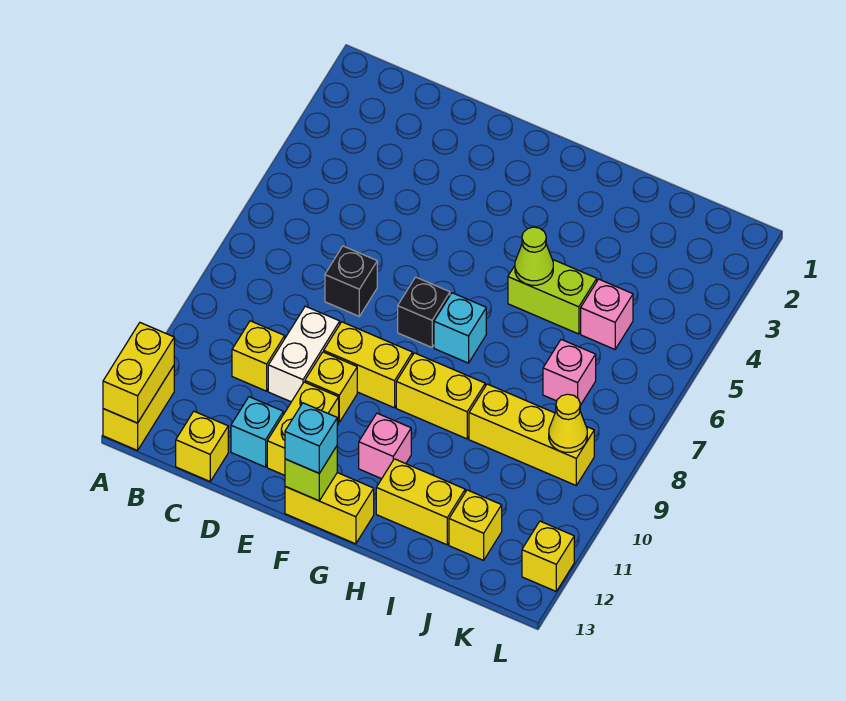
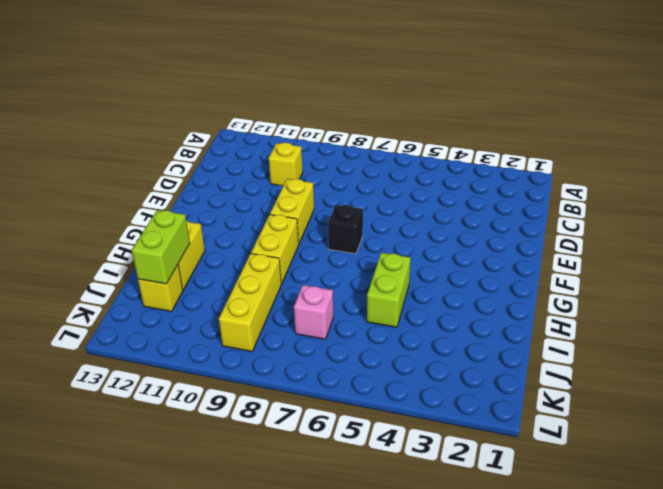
lime brick I12:J12 level 2 -> none
none -> yellow brick A12:A13 level 1
none -> yellow brick C13 level 1
none -> black brick D7 level 1

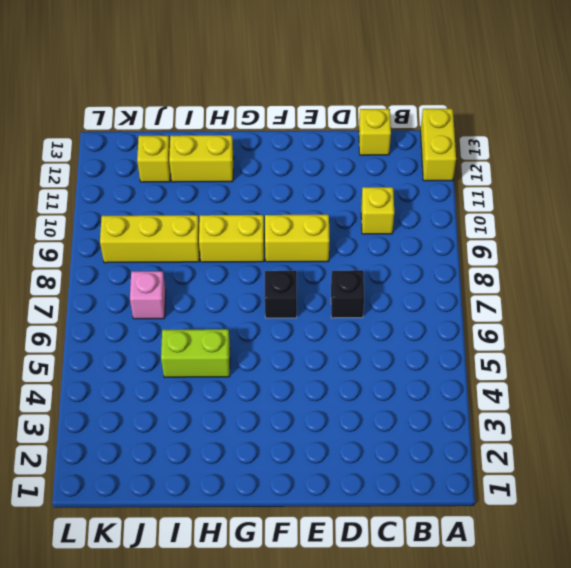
none -> white brick D9:D10 level 1
none -> cyan brick D12 level 1
none -> yellow brick E10 level 1

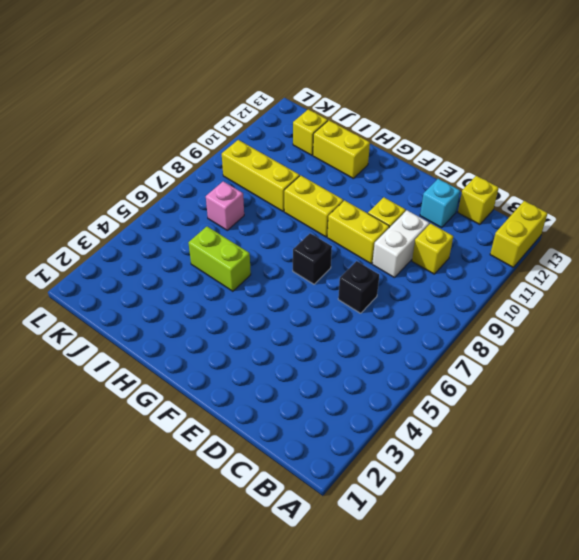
none -> yellow brick E11:E12 level 1
none -> yellow brick F13:G13 level 1
none -> cyan brick G7 level 1

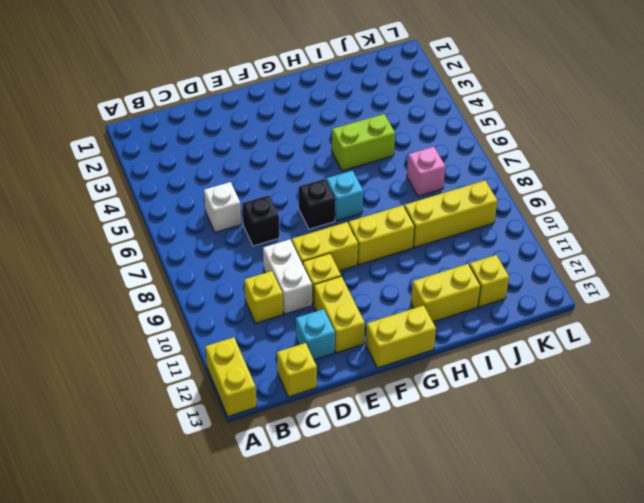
white brick C6 level 1 -> none
none -> pink brick G11 level 1
none -> pink brick J5 level 1
none -> yellow brick L12 level 1

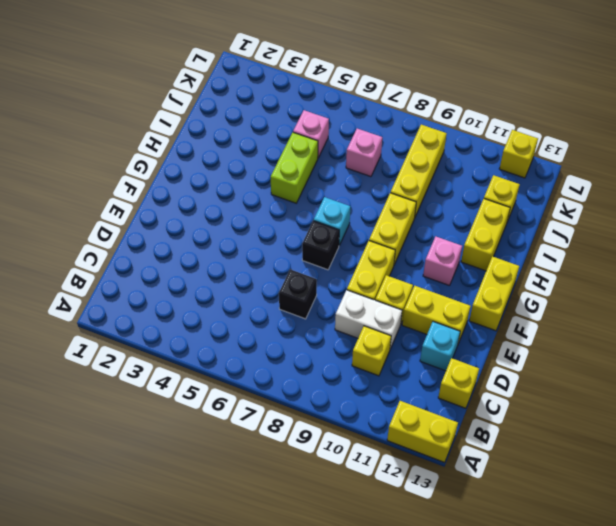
none -> yellow brick A12:A13 level 2
none -> lime brick F13 level 2
none -> lime cone H5 level 2

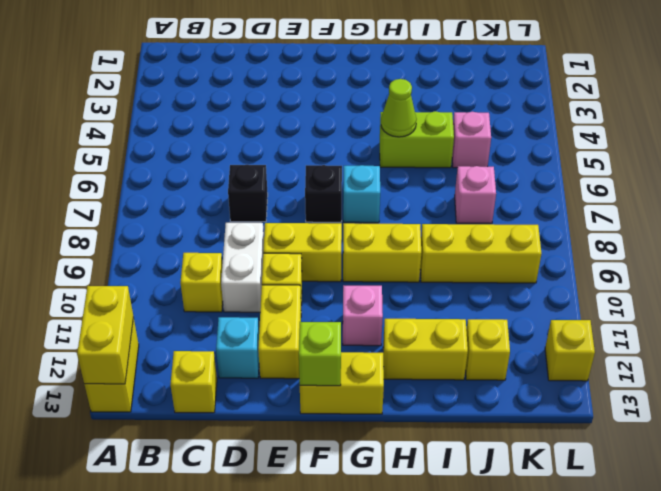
none -> yellow cone K9 level 2
none -> cyan brick F13 level 3

